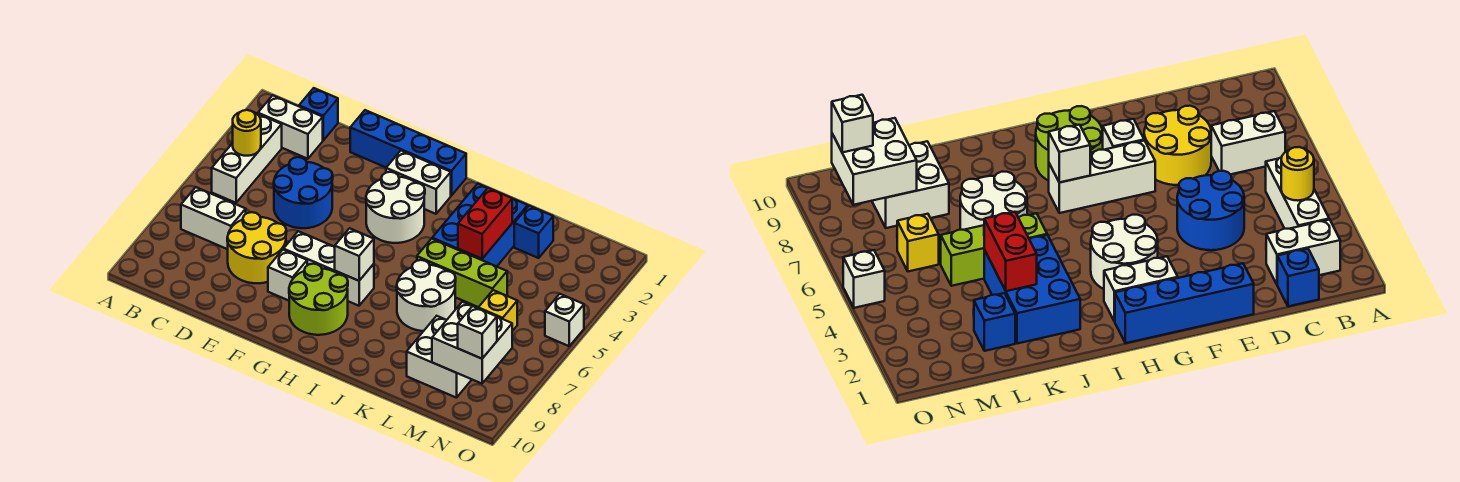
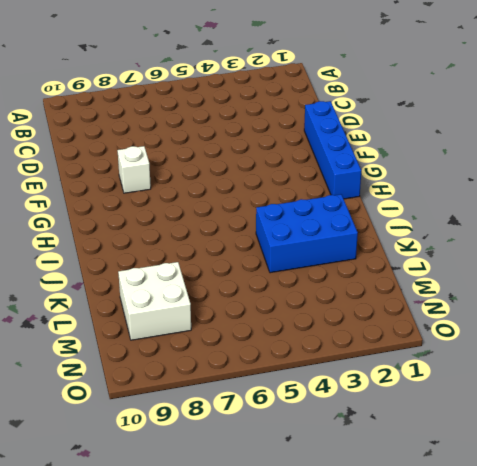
none -> white brick B2:C2 level 1
none -> white brick B3:B5 level 1
none -> white brick B7:C7 level 1

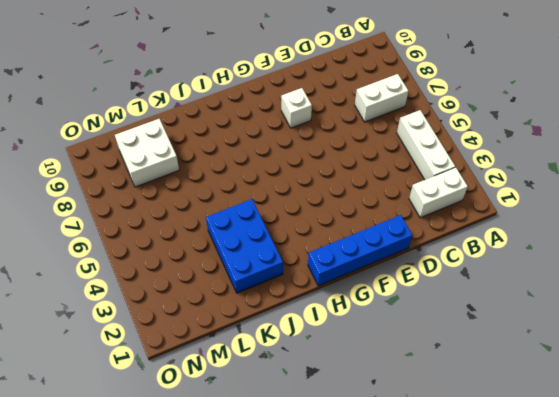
none -> blue brick C1 level 1
none -> blue round brick D4:E5 level 1
none -> yellow round brick D7:E8 level 1

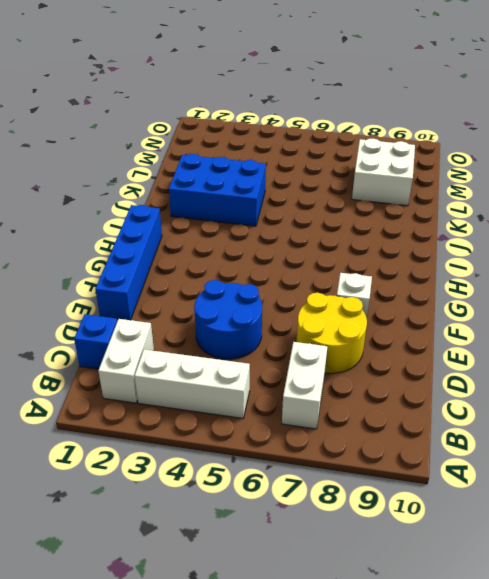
none -> white brick F7:H7 level 1
none -> white brick G2:H2 level 1
none -> white round brick G3:H4 level 1

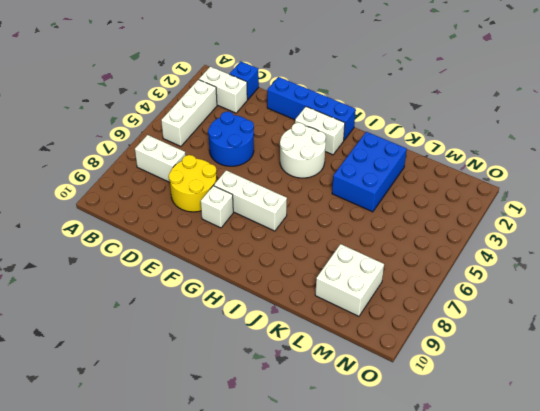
none -> lime round brick G8:H9 level 1
none -> lime brick J5:L5 level 1
none -> white round brick J6:K7 level 1

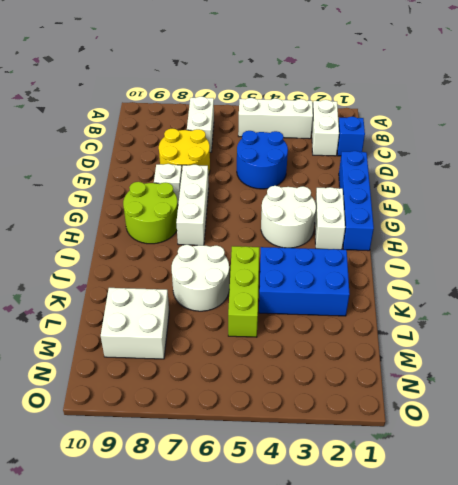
none -> blue brick L2 level 1
none -> yellow brick M6 level 1
none -> white brick O5 level 1

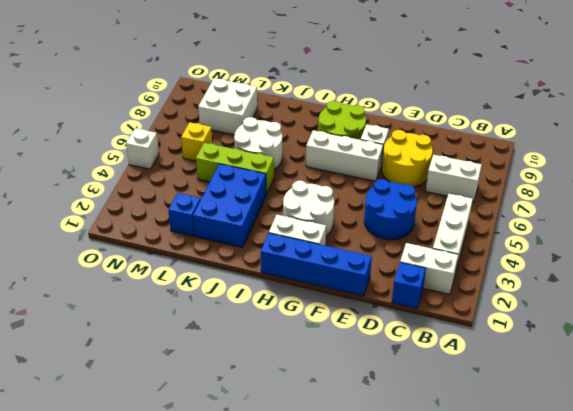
none -> yellow round brick B4 level 2
none -> white brick H7 level 2
none -> red brick K3:K4 level 2

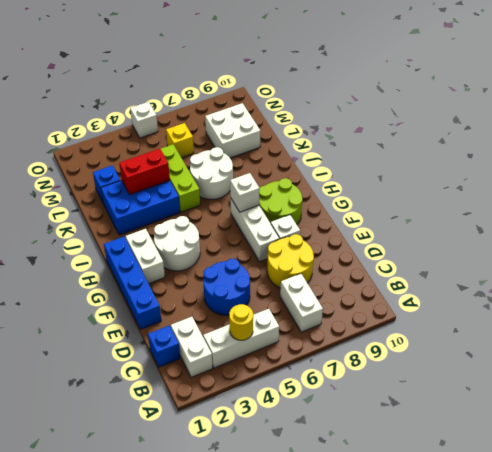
none -> white brick M8:N9 level 2
none -> white brick N9 level 3

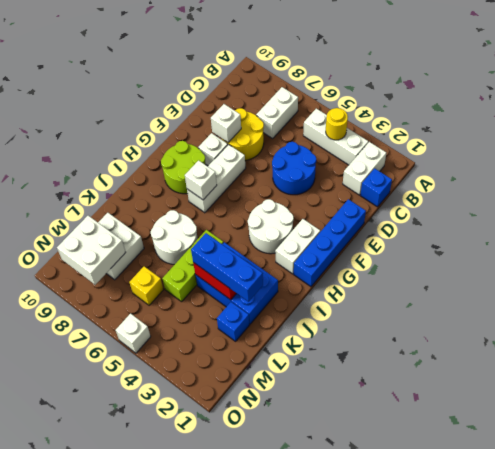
white brick E8 level 2 -> white brick N9 level 3
blue brick K2:K4 level 3 -> none

